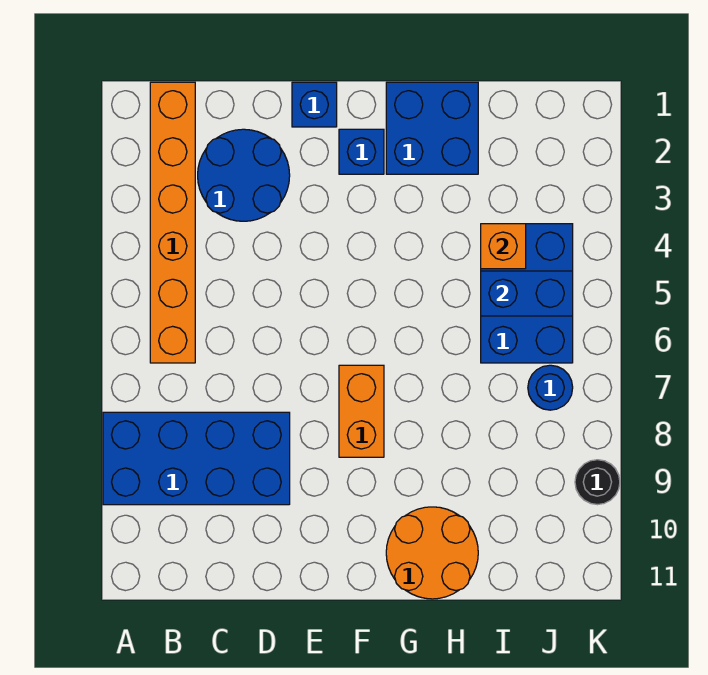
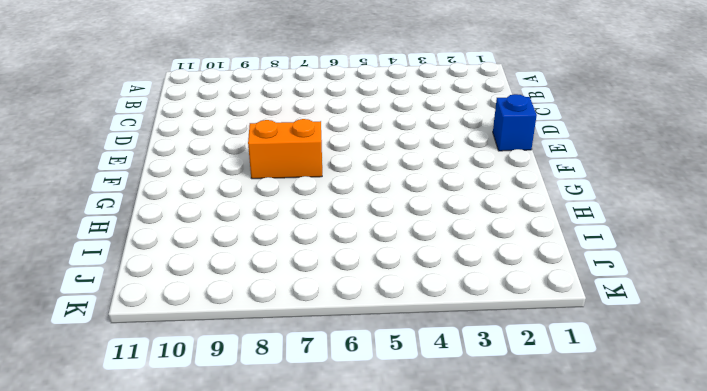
none -> blue brick A8:D9 level 1
none -> orange brick B1:B6 level 1
none -> blue round brick C2:D3 level 1

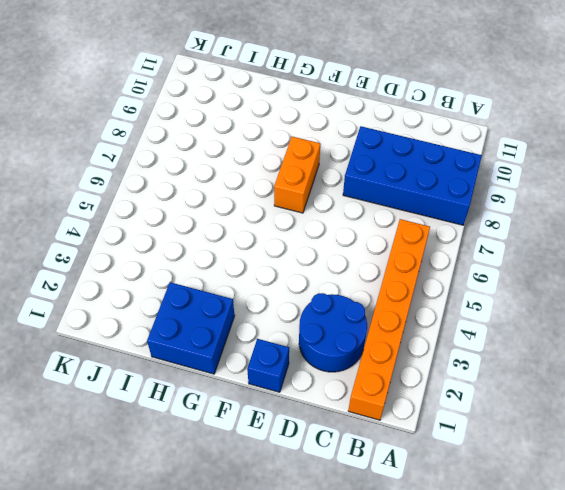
none -> blue brick F2 level 1
none -> orange round brick G10:H11 level 1
none -> blue brick I4:J6 level 1

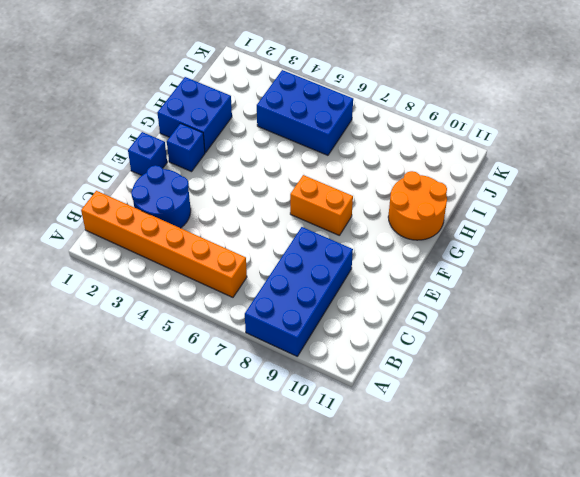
none -> blue round brick J7 level 1
none -> black round brick K9 level 1
none -> orange brick I4 level 2

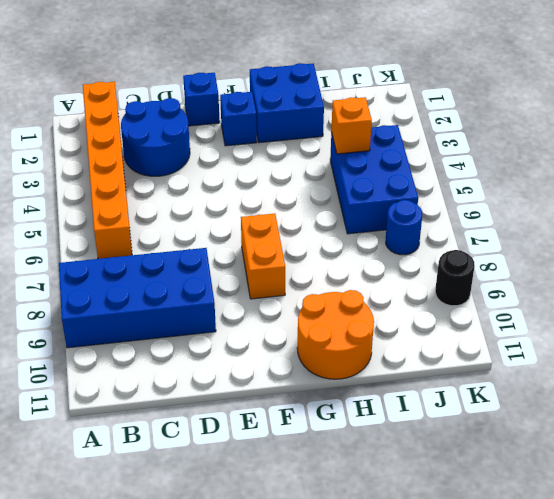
none -> blue brick I5:J5 level 2

